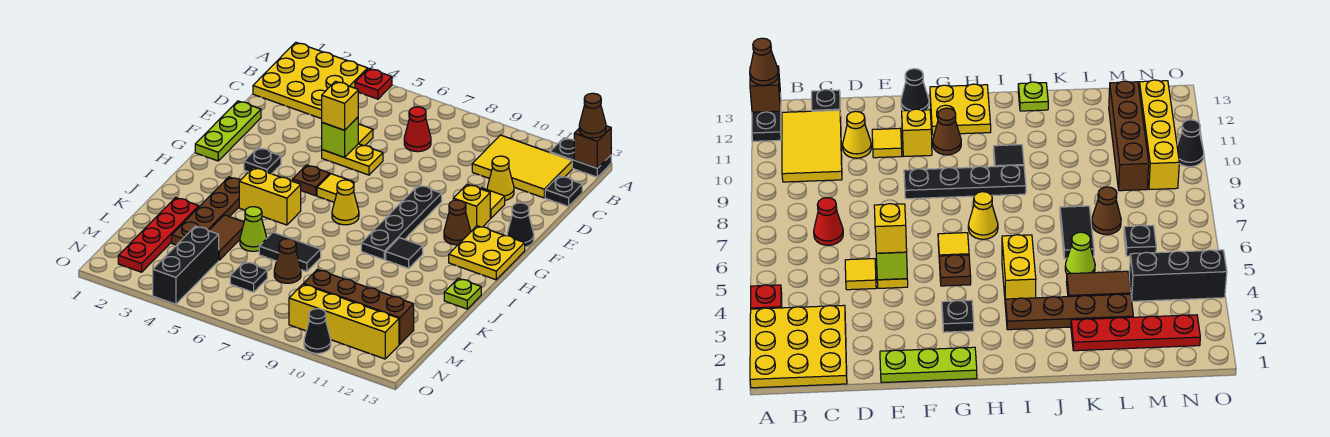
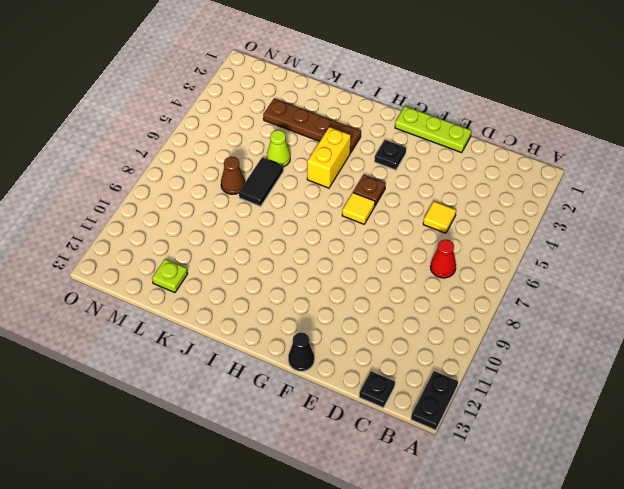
lime plate L12 level 1 -> lime plate J13 level 1
none -> yellow plate A1:C3 level 1
none -> red plate A4 level 1
none -> yellow tile B10:C12 level 1
none -> yellow cone D11 level 1

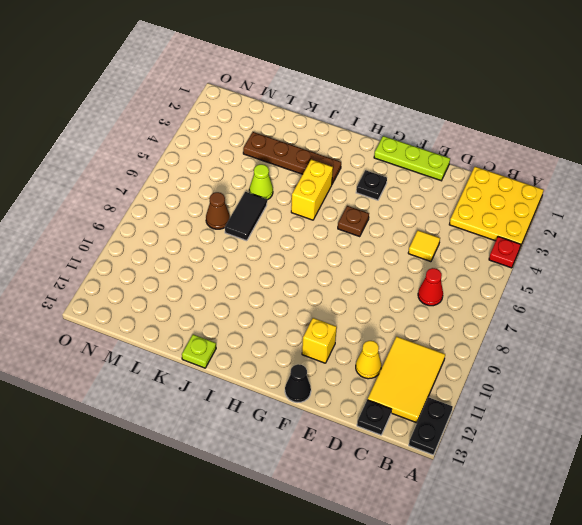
none -> yellow plate E5:E6 level 1
none -> yellow tile E11 level 1
none -> black plate F9:I9 level 1
none -> yellow tile G6 level 1

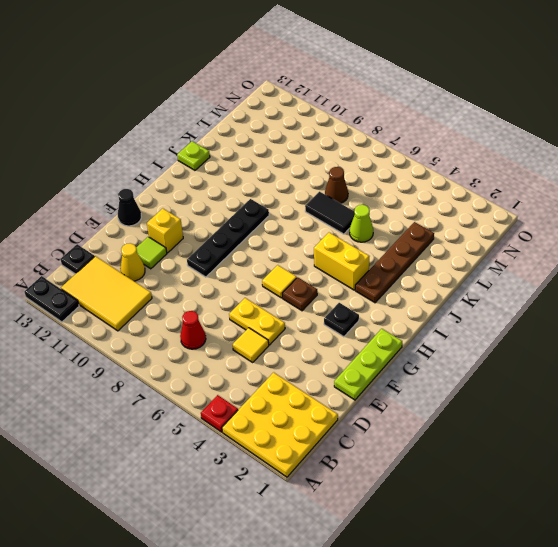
lime tile E11 level 1 -> yellow tile E11 level 1
none -> brown cone G11 level 1
none -> yellow plate G12:H13 level 1
none -> yellow cone H7 level 1
none -> black tile I10 level 1

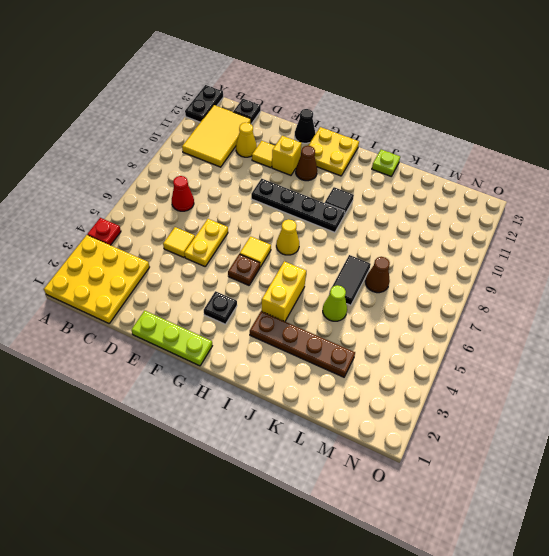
none -> red plate K2:N2 level 1
none -> brown tile K4:L4 level 1
none -> black brick M4:O4 level 1
none -> black plate M6 level 1

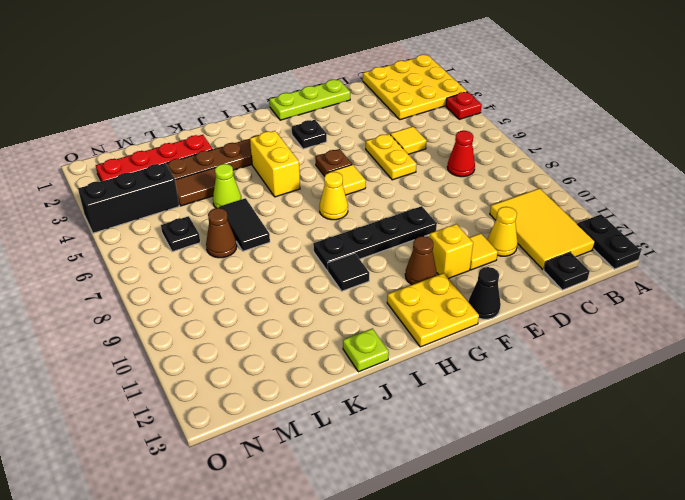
none -> brown brick M9:M12 level 1
none -> yellow brick N9:N12 level 1
none -> black cone O10 level 1
none -> brown brick A13 level 2

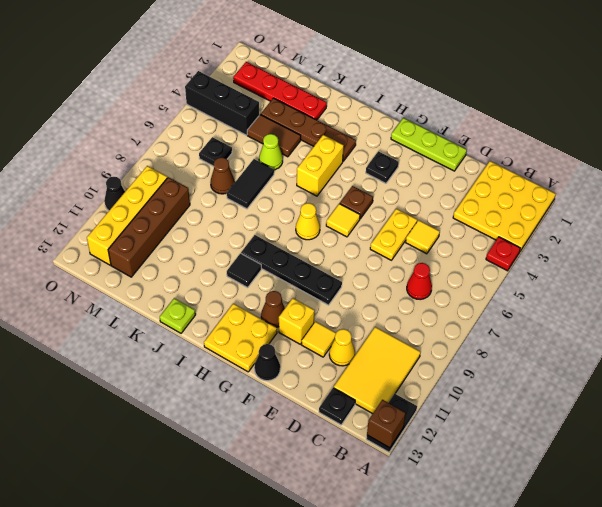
none -> lime brick E5 level 2
none -> brown cone A13 level 3
none -> yellow brick E5 level 3

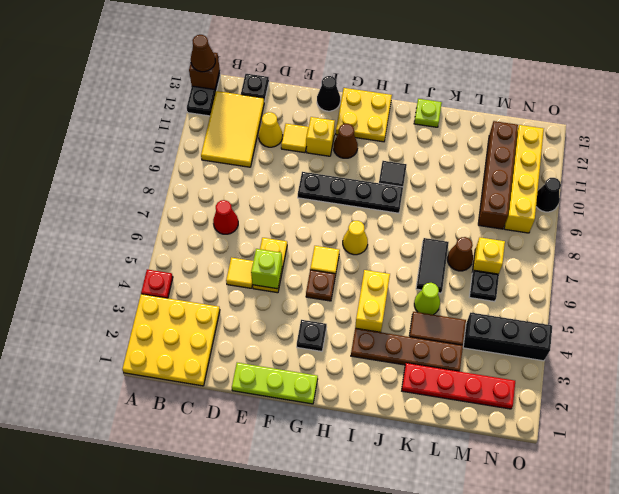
yellow brick M7 level 1 -> yellow brick E5 level 3

